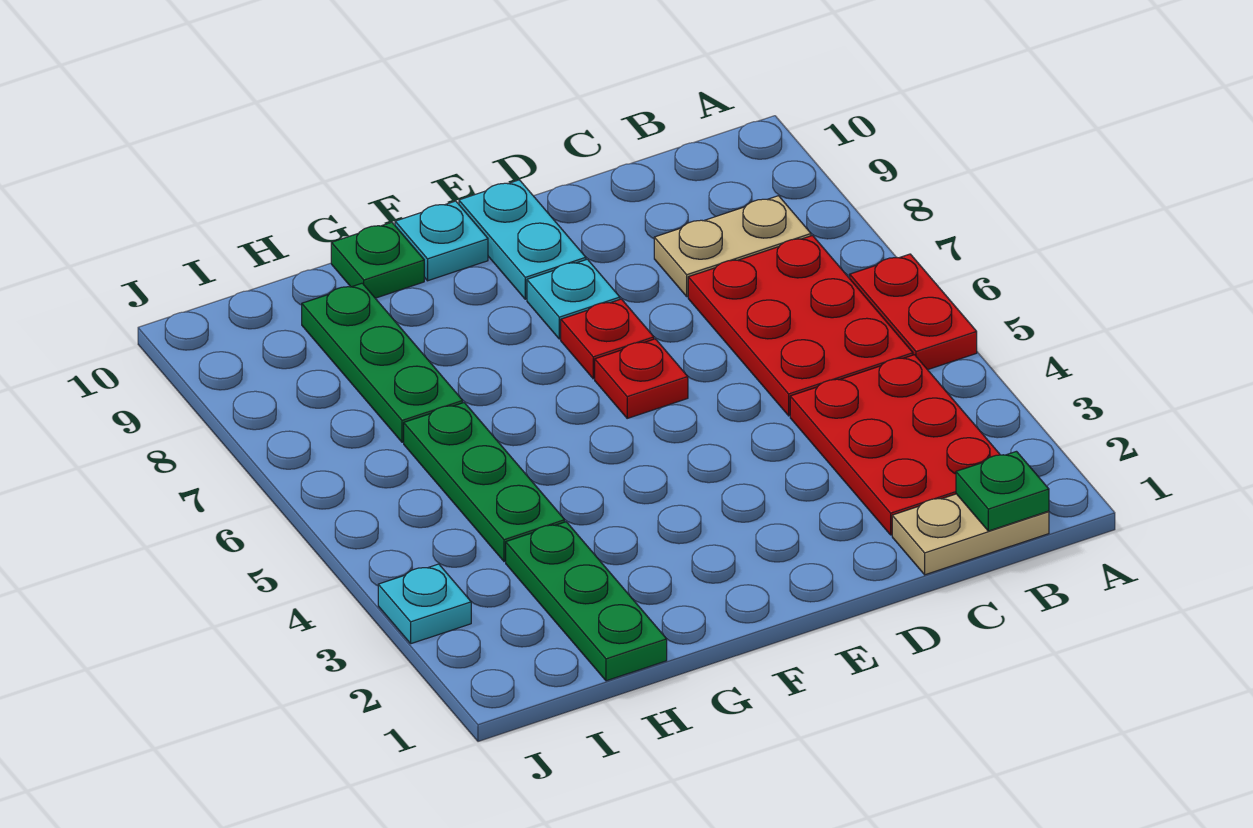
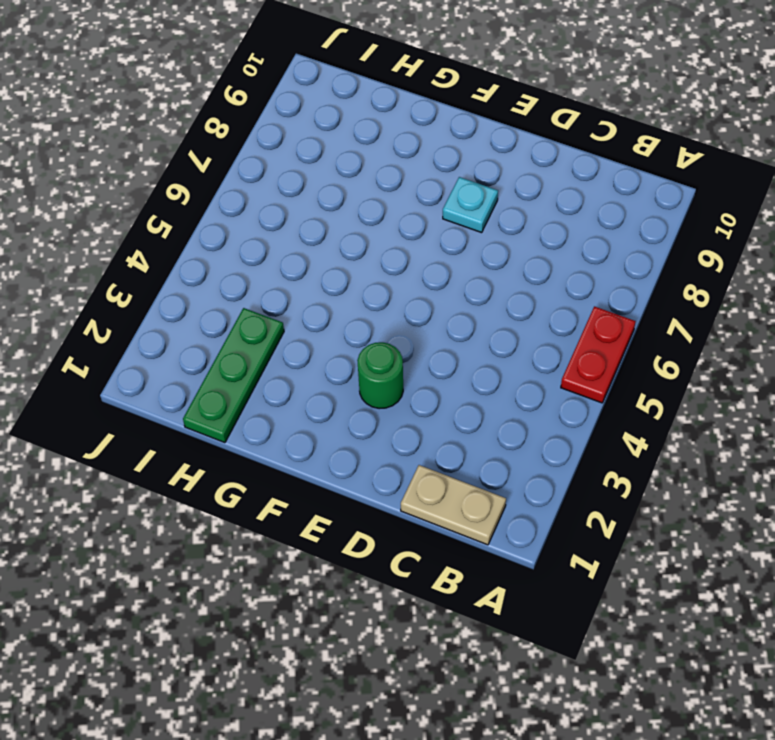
green round brick E3 level 1 -> none
none -> red plate B2:C4 level 1
none -> red plate B5:C7 level 1
none -> tan plate B8:C8 level 1

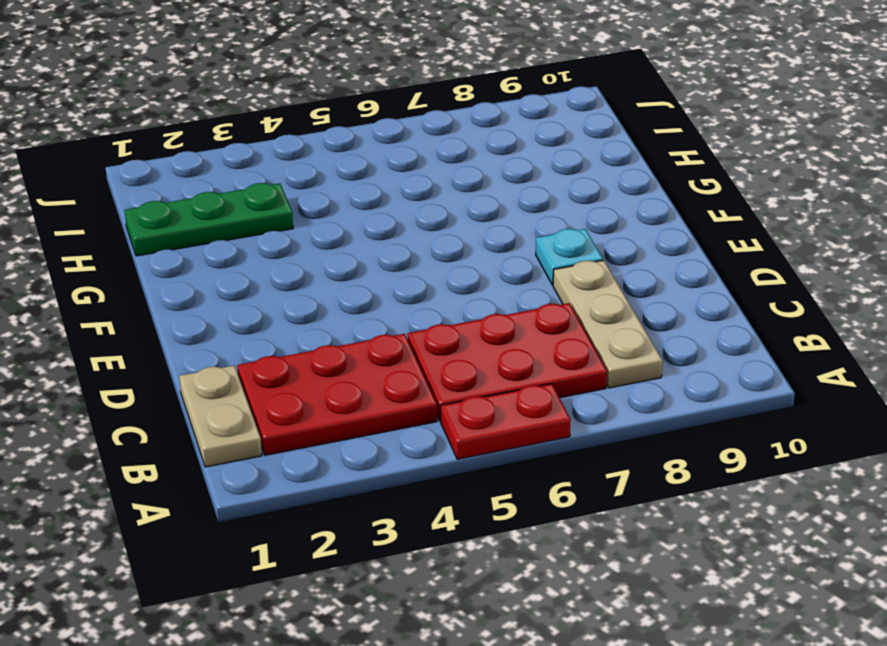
tan plate B8:D8 level 1 -> tan plate B8:C8 level 1
none -> red plate E6 level 1
none -> red plate E7 level 1
none -> cyan plate E9:E10 level 1

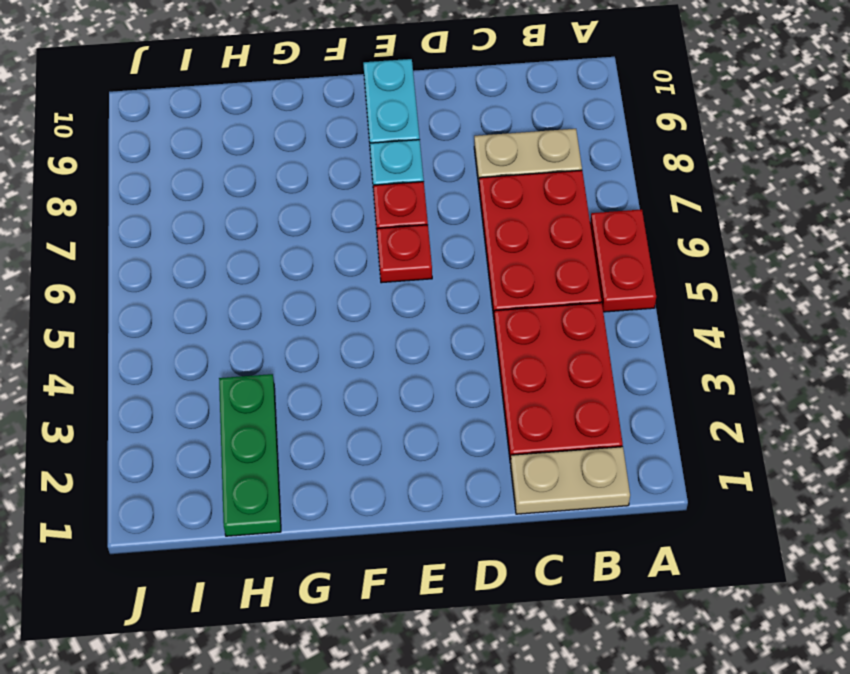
none -> cyan plate F10 level 1
none -> green plate G10 level 1
none -> green plate H4:H6 level 1

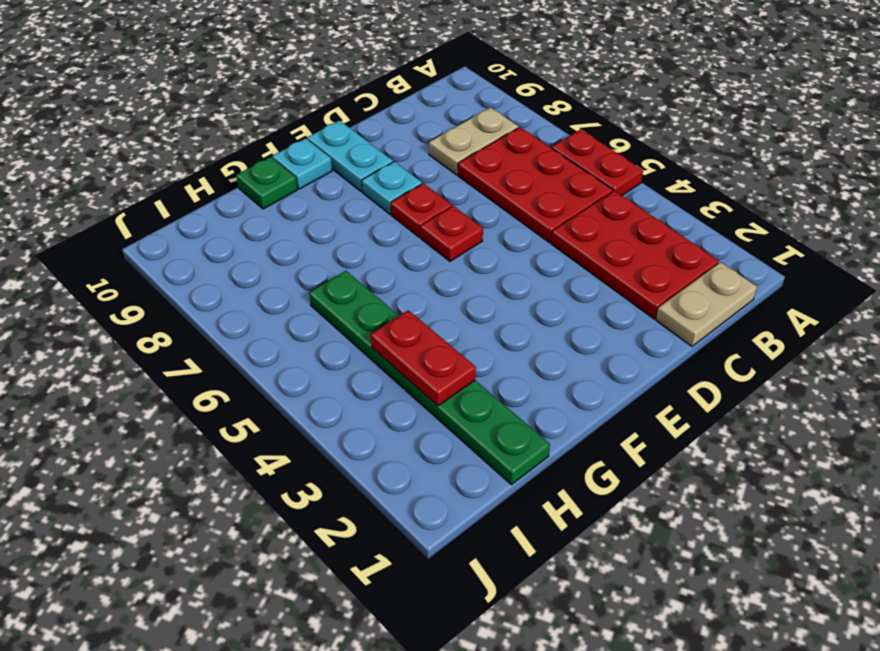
red plate H3:H4 level 2 -> none
none -> green plate H7:H9 level 1
none -> cyan plate J3 level 1
none -> green plate B1 level 2

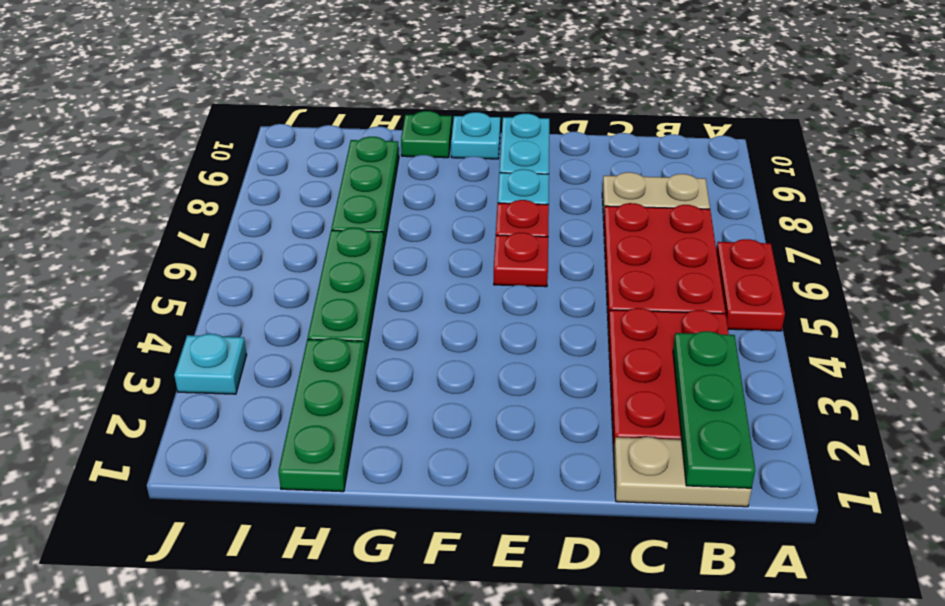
green plate B1:B3 level 2 -> green plate B1 level 2

